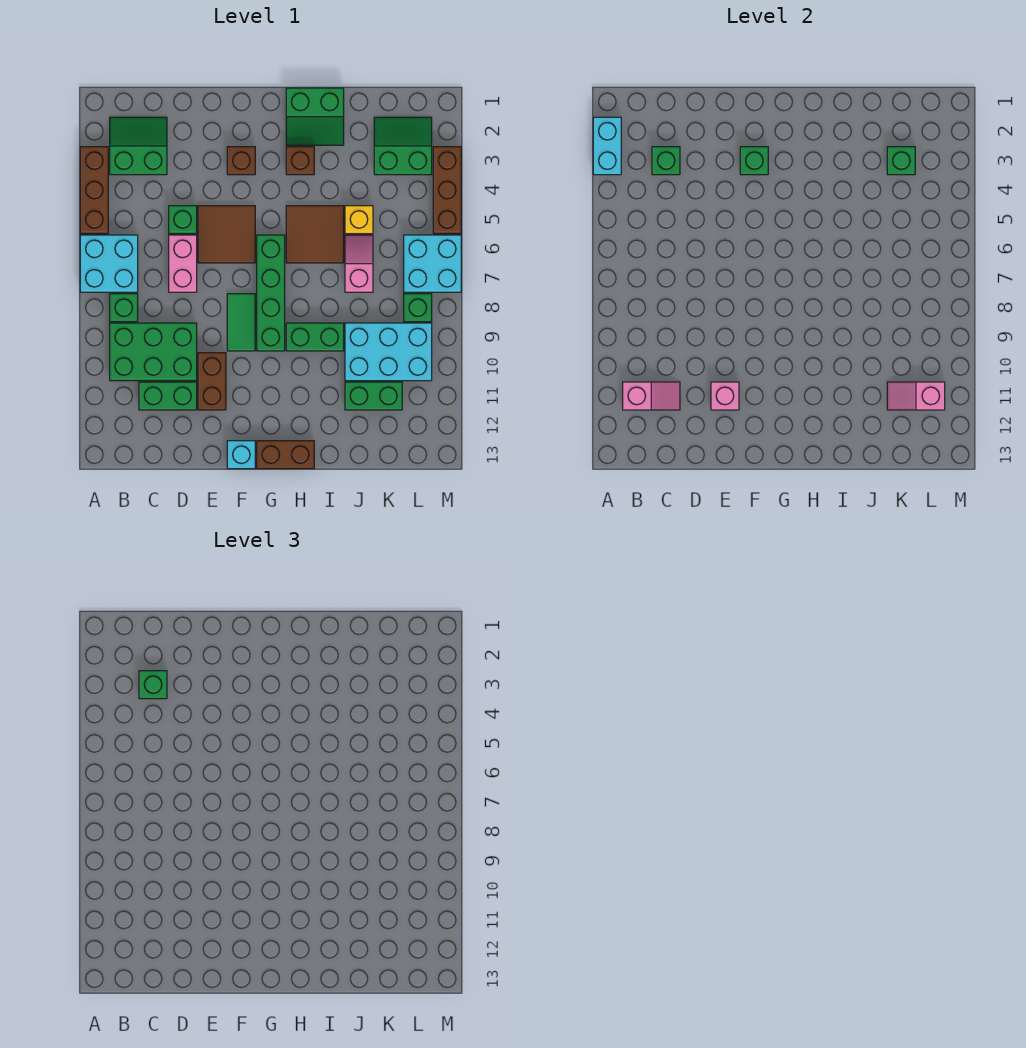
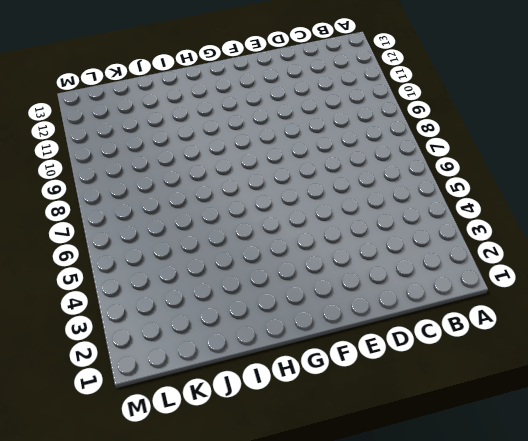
none -> brown brick A3:A5 level 1
none -> cyan brick A6:B7 level 1
none -> green slope B2:C3 level 1 top 3
none -> green brick B8 level 1

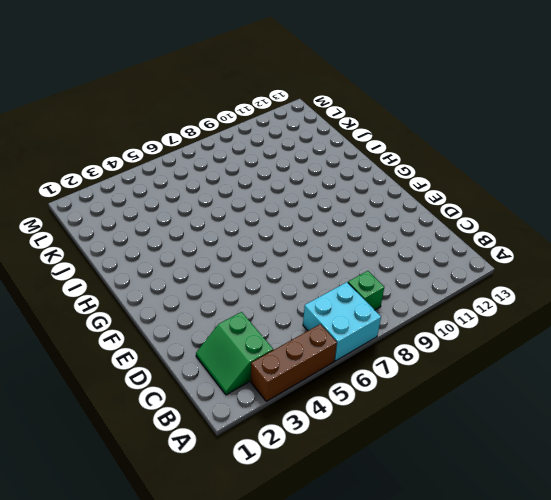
none -> green brick B9:D10 level 1
none -> green brick C11:D11 level 1
none -> green brick D5 level 1
none -> pink brick D6:D7 level 1

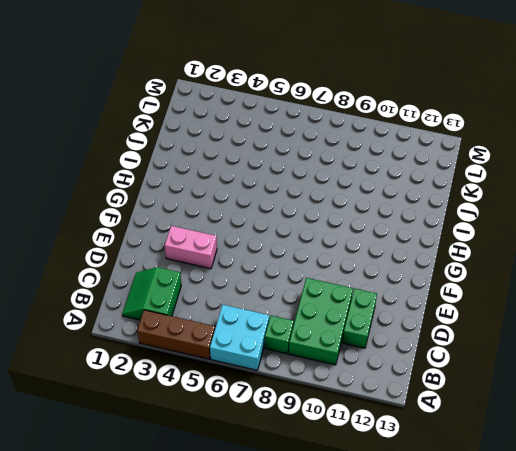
pink brick E3:E4 level 1 -> pink brick D6:D7 level 1
none -> green brick D5 level 1
none -> brown tile E5:F6 level 1
none -> brown brick E10:E11 level 1
none -> brown brick F3 level 1

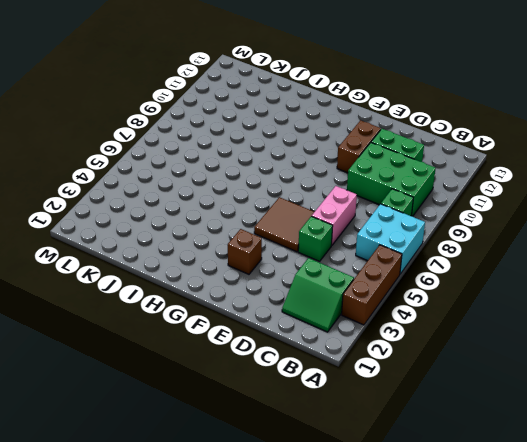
none -> green tile F8:F9 level 1
none -> cyan brick F13 level 1
none -> green brick G6:G9 level 1
none -> brown brick G13:H13 level 1

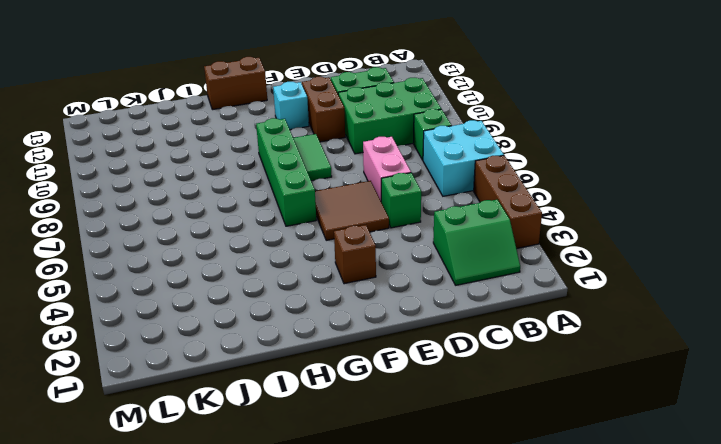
cyan brick F11 level 1 -> cyan brick F13 level 1
none -> green slope H1:I2 level 1 top 1
none -> brown brick H3 level 1
none -> brown tile H5:I6 level 1
none -> green brick H9:I9 level 1

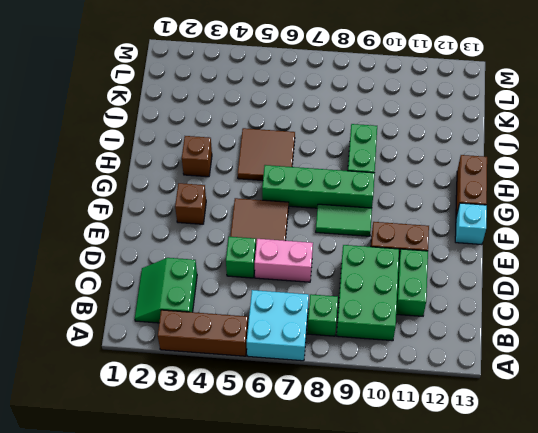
none -> green slope H1:I2 level 1 top 1
none -> yellow brick J5 level 1
none -> pink slope J6:J7 level 1 top 7
none -> cyan brick J9:L10 level 1

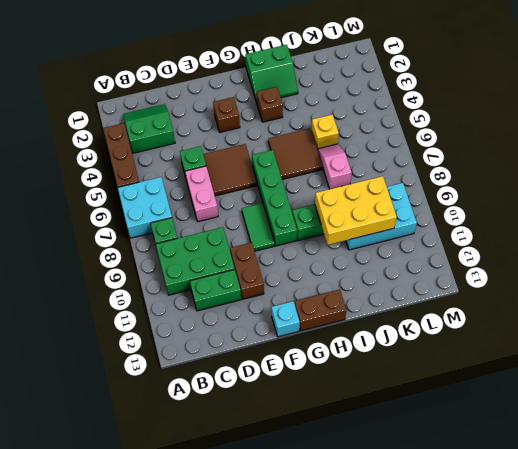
yellow brick I9:K10 level 2 -> none
none -> green brick J11:K11 level 1
none -> green slope K2:L3 level 1 top 3
none -> cyan brick L6:M7 level 1
none -> green brick L8 level 1

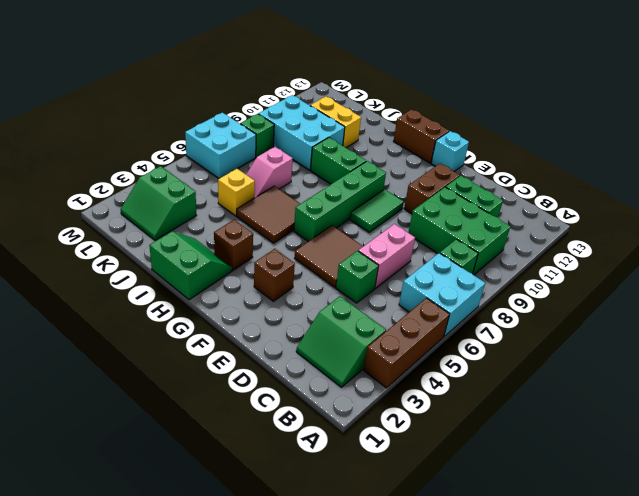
yellow brick J11:K11 level 1 -> green brick J11:K11 level 1
none -> brown brick M3:M5 level 1
none -> cyan brick A2:A3 level 2
none -> pink slope B11:C11 level 2 top B
none -> green brick C3 level 2

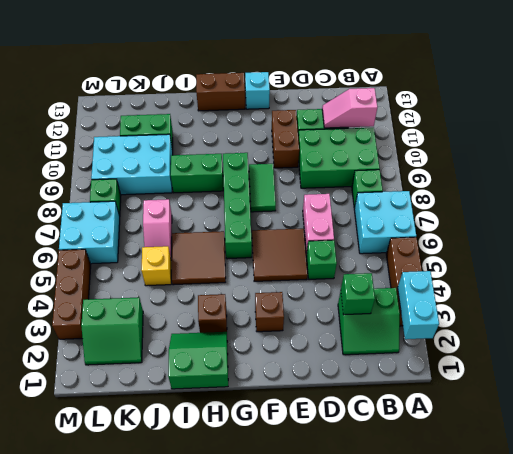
none -> pink brick E11 level 2
none -> green brick F3 level 2
none -> green brick K3 level 2
none -> pink slope K11:L11 level 2 top L

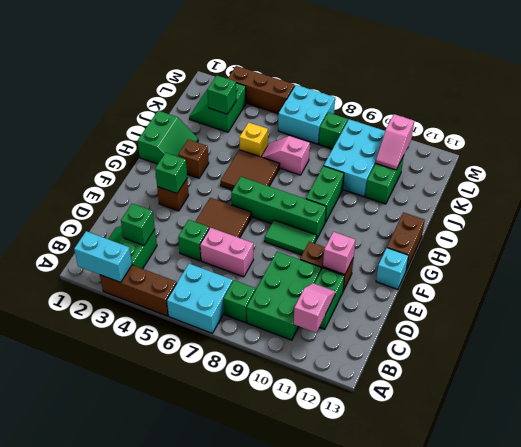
none -> green brick C3 level 3

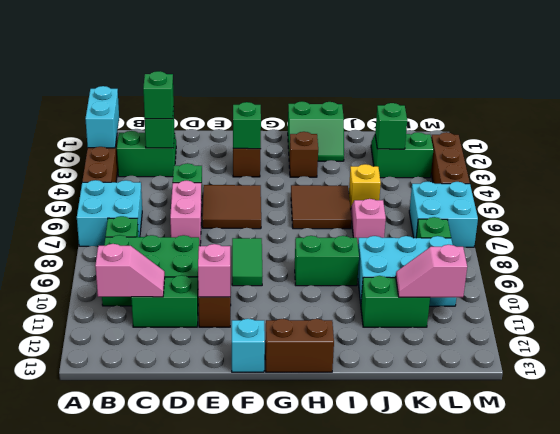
none -> green brick G6:G9 level 1

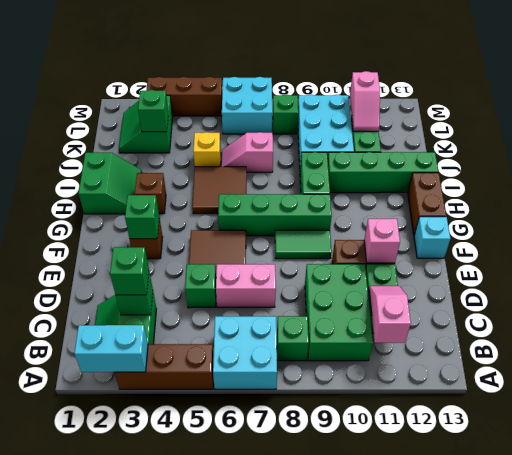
green brick I10:I13 level 1 -> none

